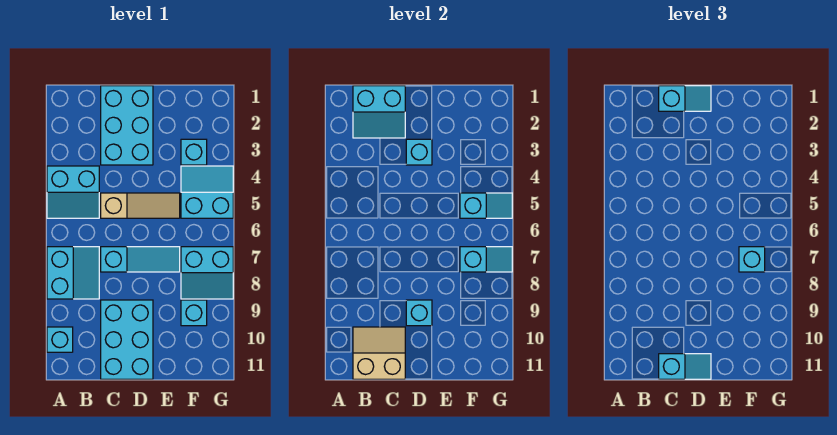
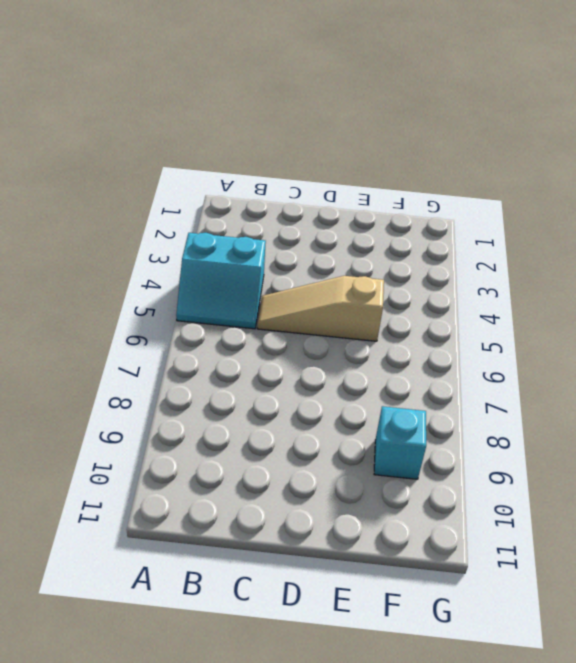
tan slope C5:E5 level 1 top E -> tan slope C5:E5 level 1 top C
none -> cyan slope A7:B8 level 1 top A
none -> cyan brick A10 level 1
none -> cyan brick C1:D3 level 1

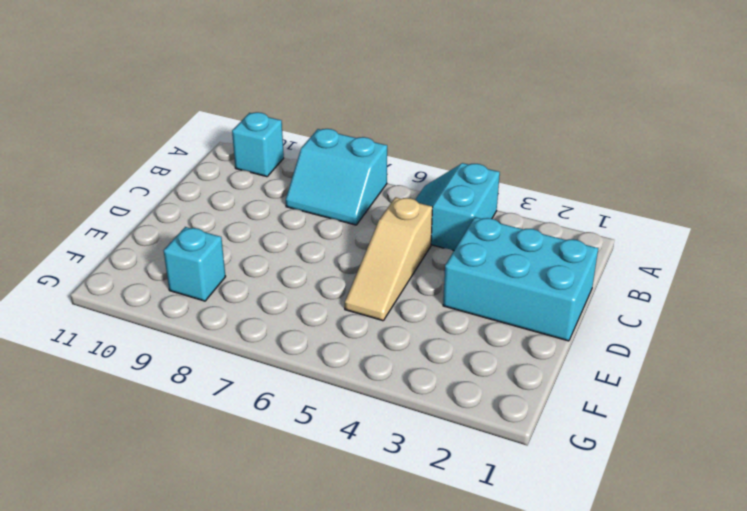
none -> cyan slope C7:E7 level 1 top C
none -> cyan brick C9:D11 level 1
none -> cyan brick F3 level 1

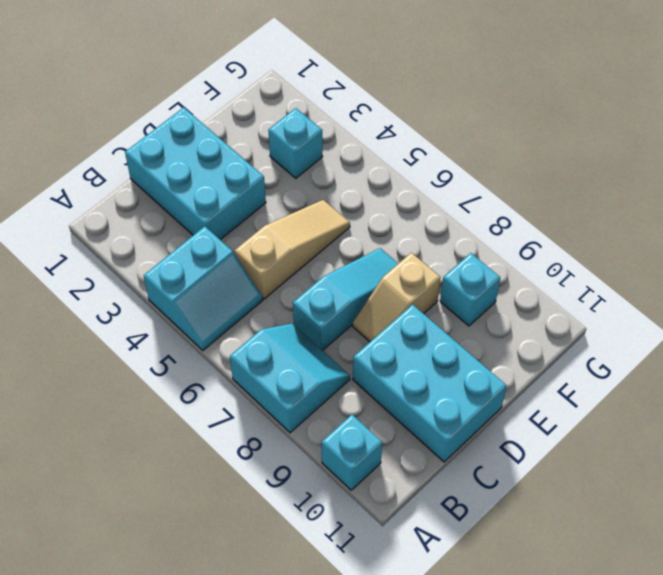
tan slope D8:E8 level 1 top E -> none
none -> cyan slope F4:G5 level 1 top 5
none -> cyan slope F7:G8 level 1 top 7
none -> cyan slope B1:C2 level 2 top 1

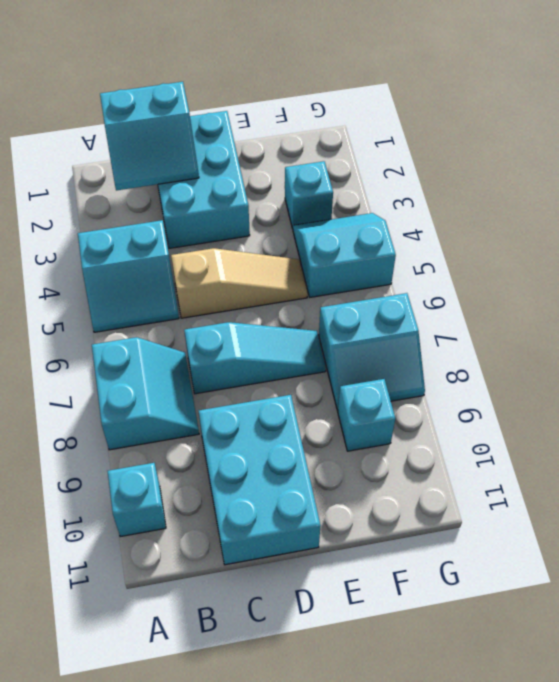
none -> tan slope B10:C11 level 2 top 11
none -> cyan brick D3 level 2
none -> cyan brick D9 level 2

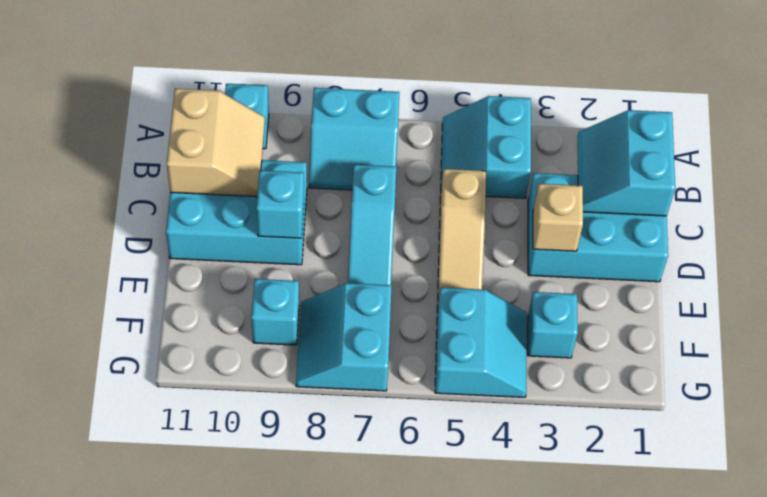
tan brick D3 level 2 -> cyan brick D3 level 2
none -> cyan slope F5:G5 level 2 top F
none -> cyan slope F7:G7 level 2 top F
none -> cyan slope C1:D1 level 3 top C

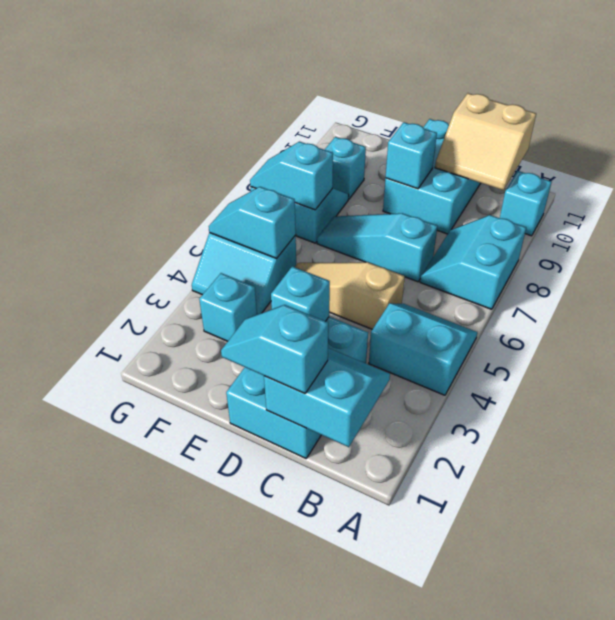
none -> cyan slope C11:D11 level 3 top C
none -> cyan brick F7 level 3

